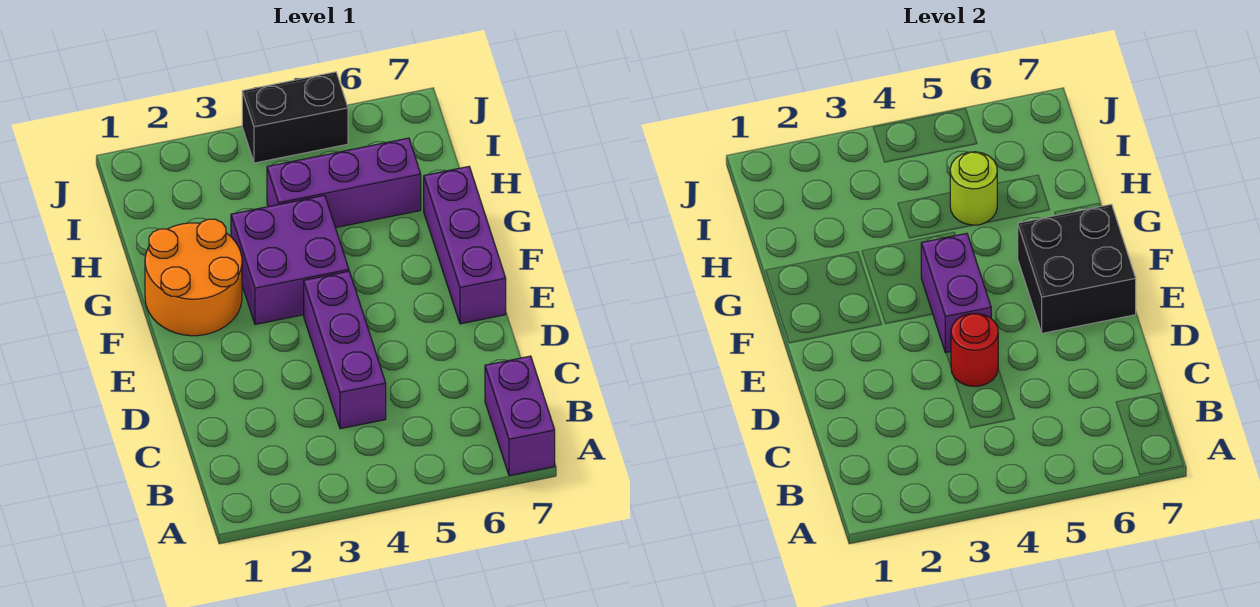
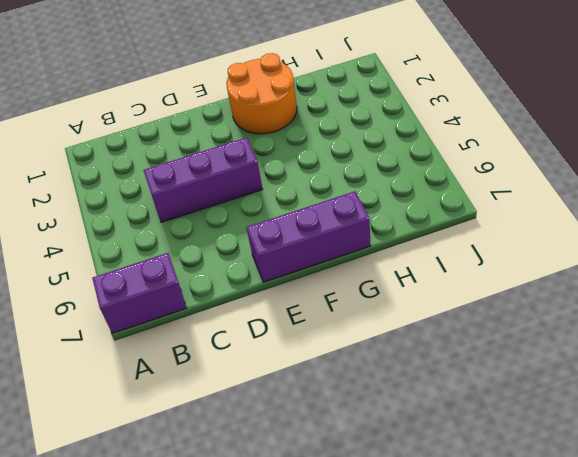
none -> purple brick F3:G4 level 1
none -> purple brick H4:H6 level 1

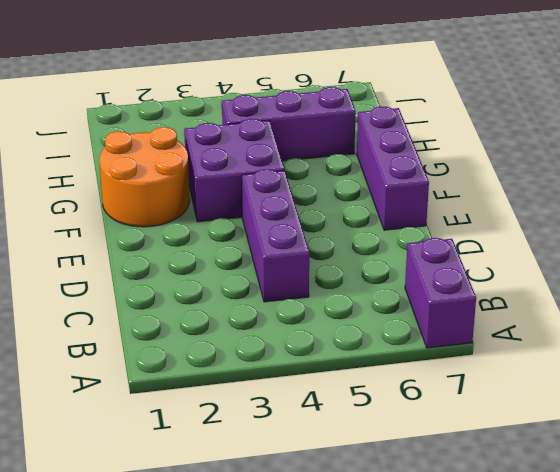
none -> black brick J4:J5 level 1
none -> red round brick D4 level 2

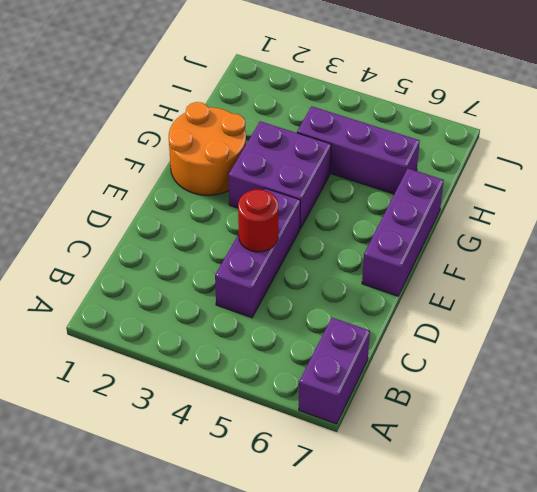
none -> black brick J4:J5 level 1
none -> purple brick E4:F4 level 2

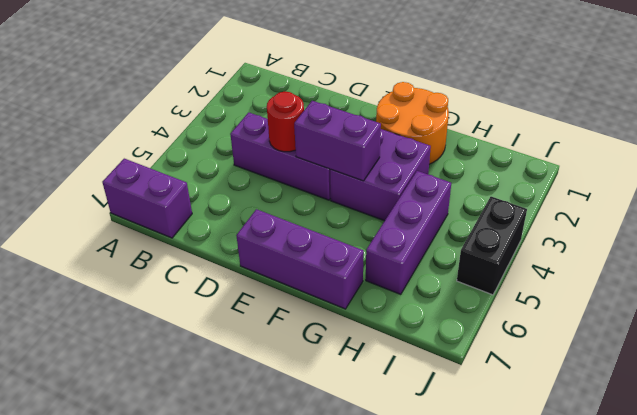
none -> black brick E6:F7 level 2
none -> lime round brick H5 level 2

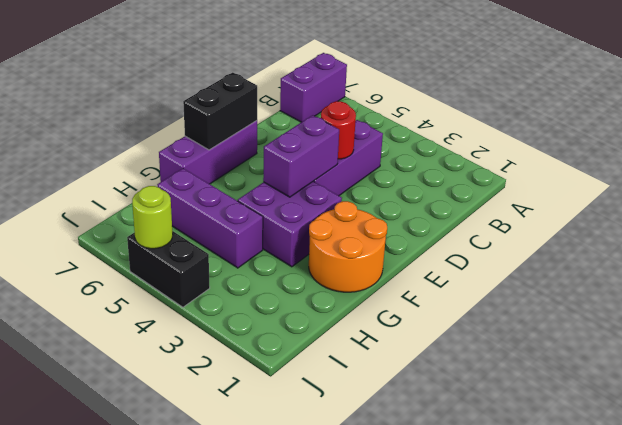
black brick E7:F7 level 2 -> black brick E6:F7 level 2
lime round brick J5 level 2 -> lime round brick H5 level 2

